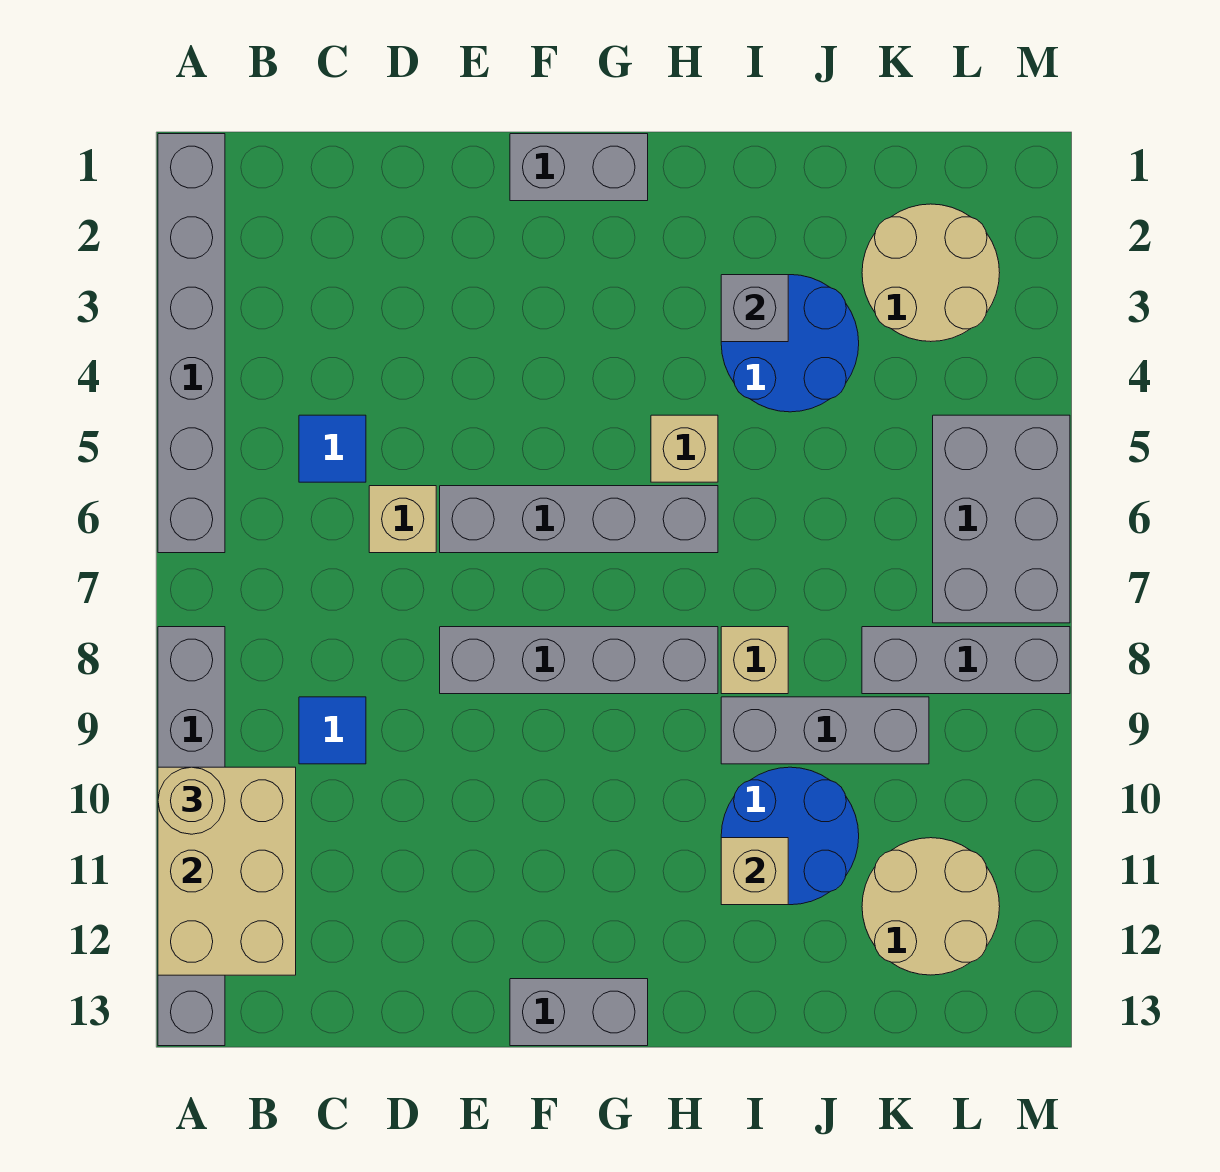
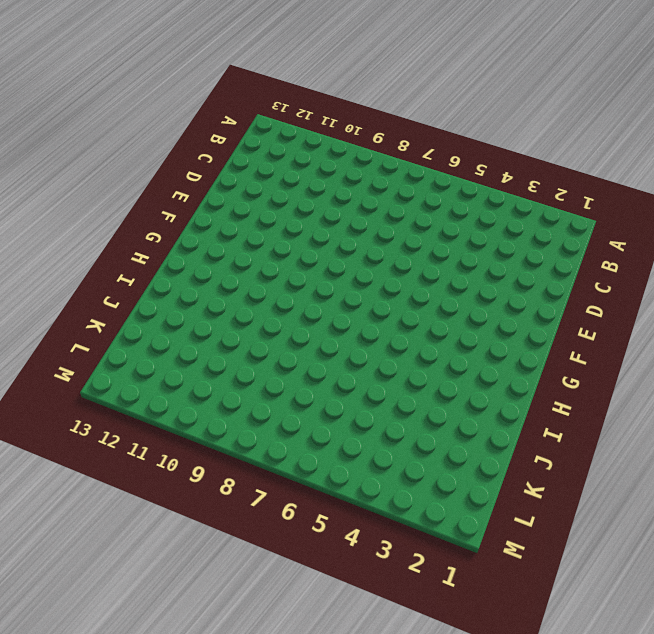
none -> grey brick A1:A6 level 1
none -> grey brick A8:A13 level 1
none -> blue tile C5 level 1

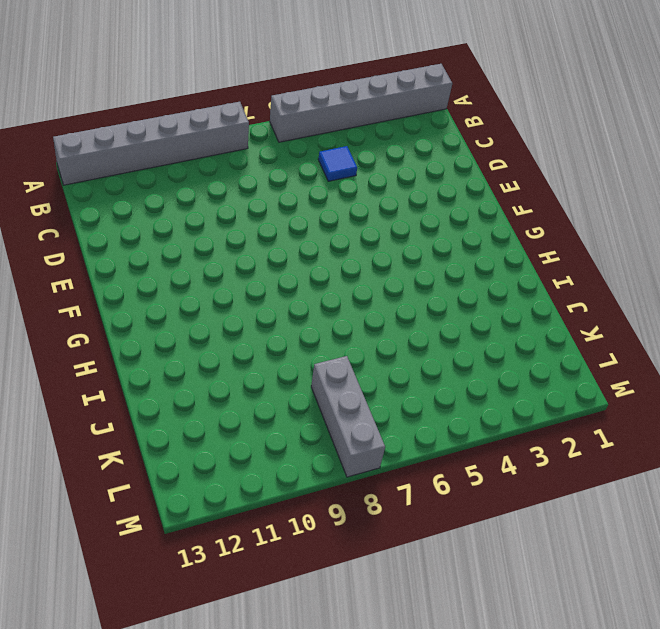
none -> blue tile C9 level 1
none -> tan brick D6 level 1
none -> grey brick E6:H6 level 1

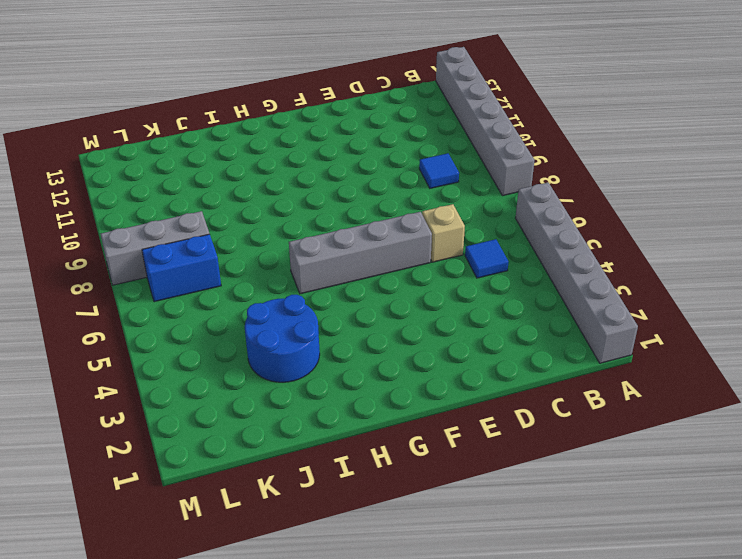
blue brick K7:L7 level 1 -> grey brick L5:M7 level 1
none -> grey brick E8:H8 level 1
none -> grey brick F1:G1 level 1
none -> grey brick F13:G13 level 1

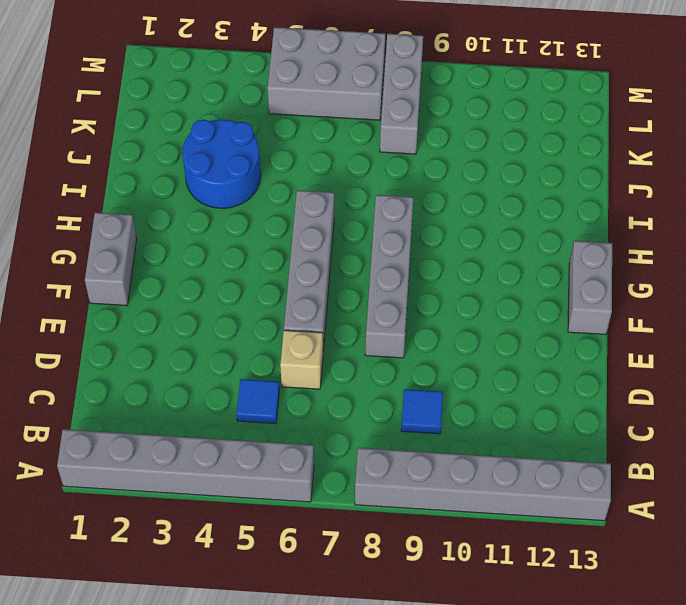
none -> tan brick H5 level 1
none -> tan brick I8 level 1
none -> grey brick I9:K9 level 1

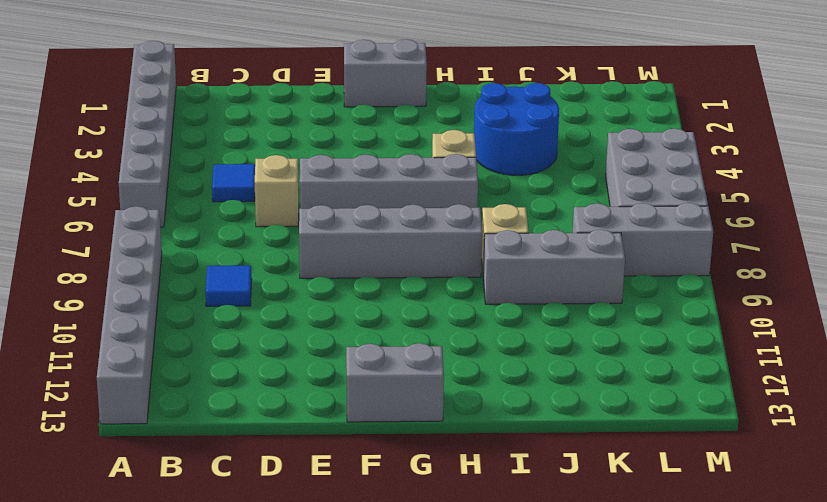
none -> blue round brick I10:J11 level 1
none -> tan round brick K2:L3 level 1
none -> tan round brick K11:L12 level 1

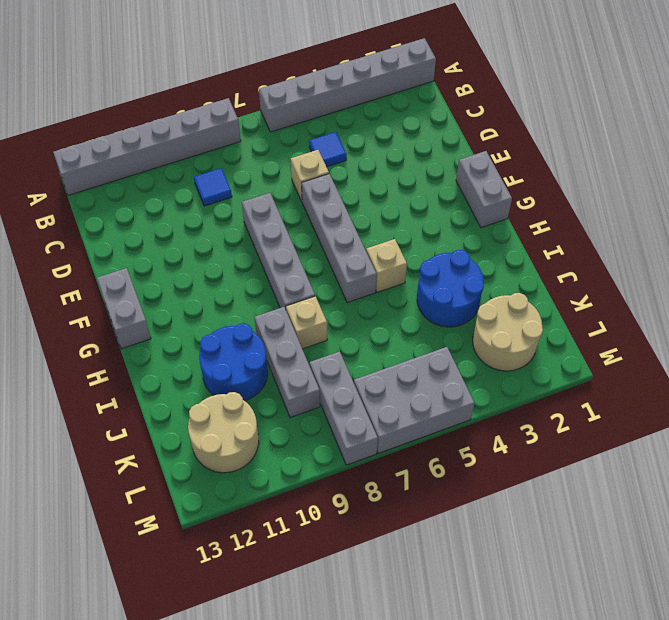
none -> tan brick A10:B12 level 2
none -> grey brick I3 level 2
none -> tan brick I11 level 2

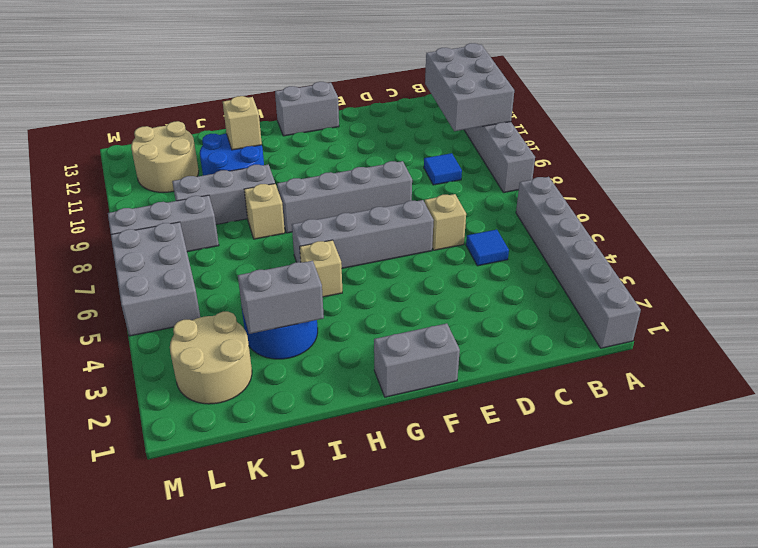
grey brick A10:B12 level 2 -> tan brick A10:B12 level 2
grey brick I3:J3 level 2 -> grey brick I3 level 2
none -> tan round brick A10 level 3

